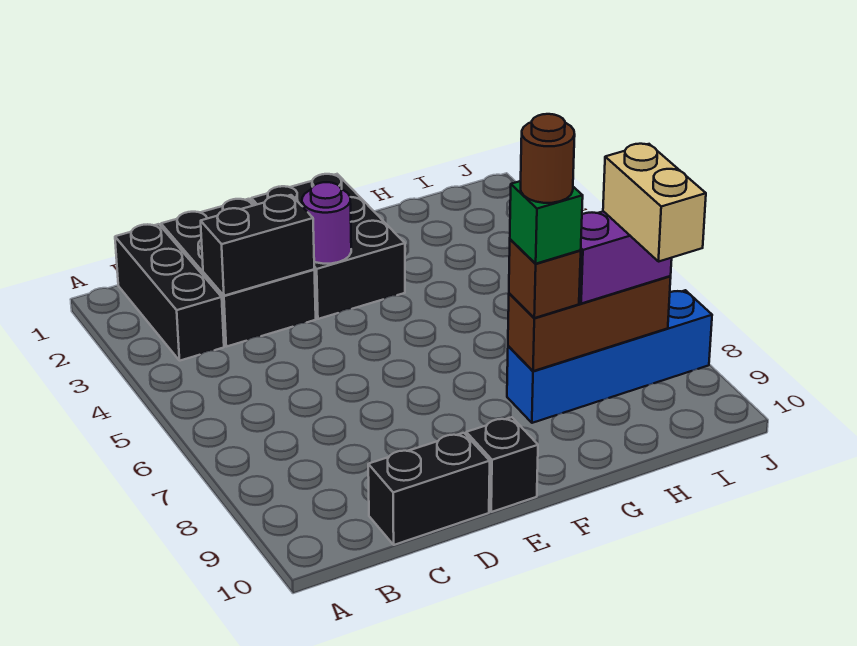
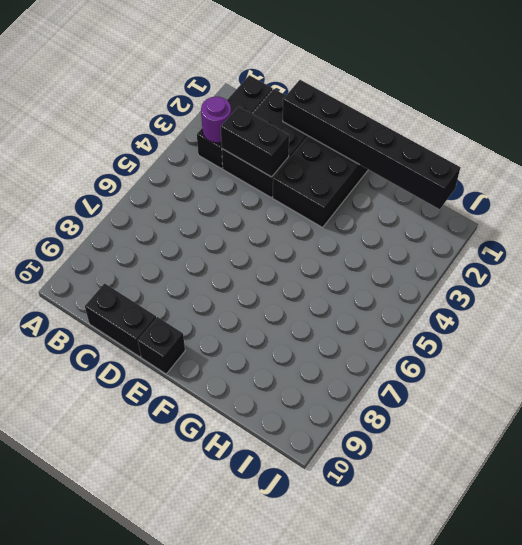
purple round brick B3 level 2 -> purple round brick E3 level 2
black brick D1:I1 level 2 -> none
none -> blue brick G8:J8 level 1
none -> brown brick G8:I8 level 2
none -> brown brick G8 level 3

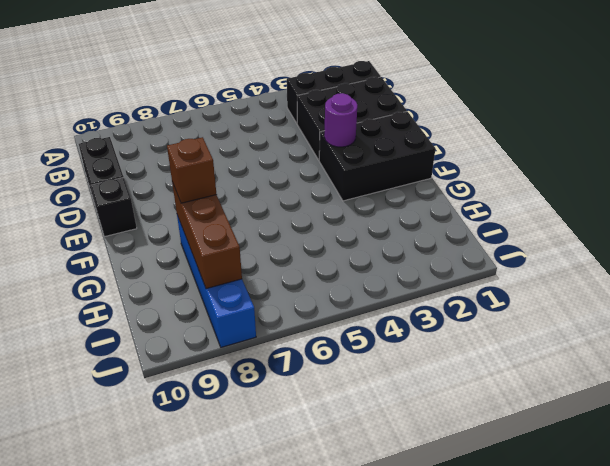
none -> black brick C3:D3 level 2
none -> purple brick H8:I8 level 3
none -> green brick G8 level 4

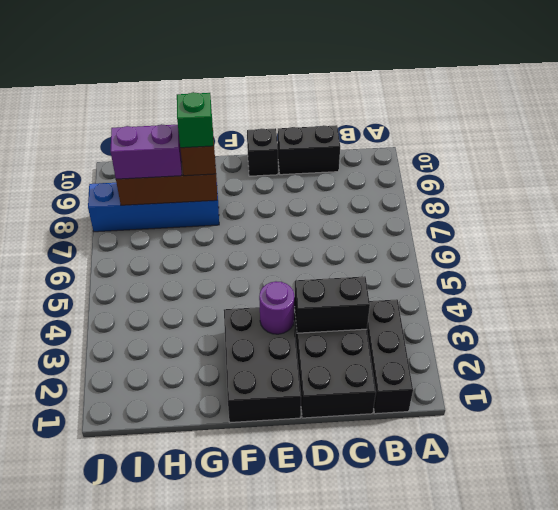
none -> tan brick I8:I9 level 4
none -> brown round brick G8 level 5

